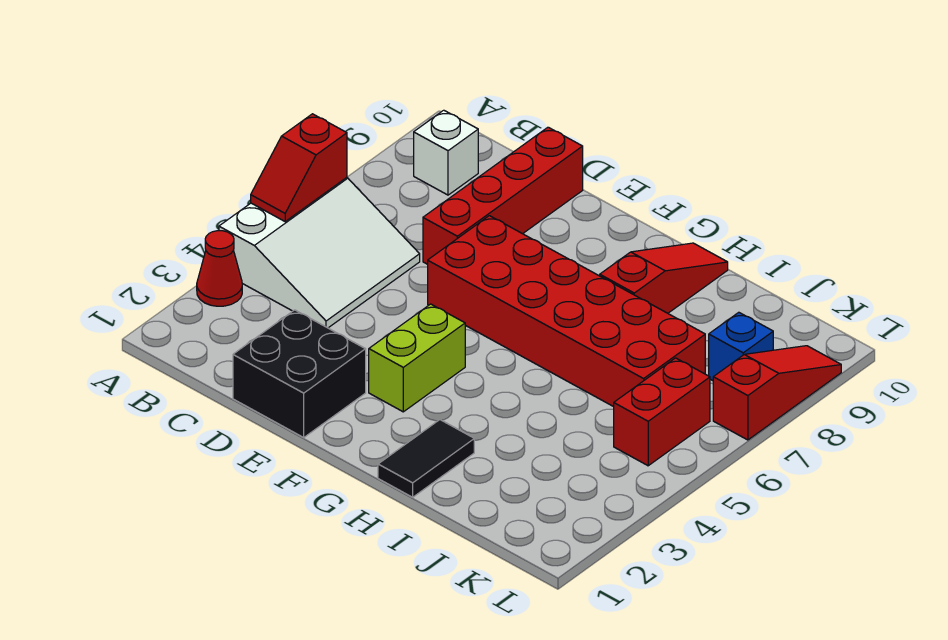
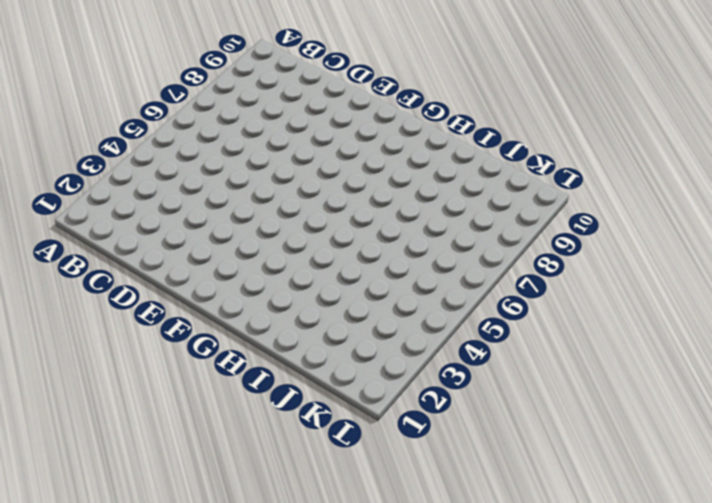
none -> red cone A3 level 1
none -> white slope A4:C6 level 1 top A
none -> white brick B9 level 1

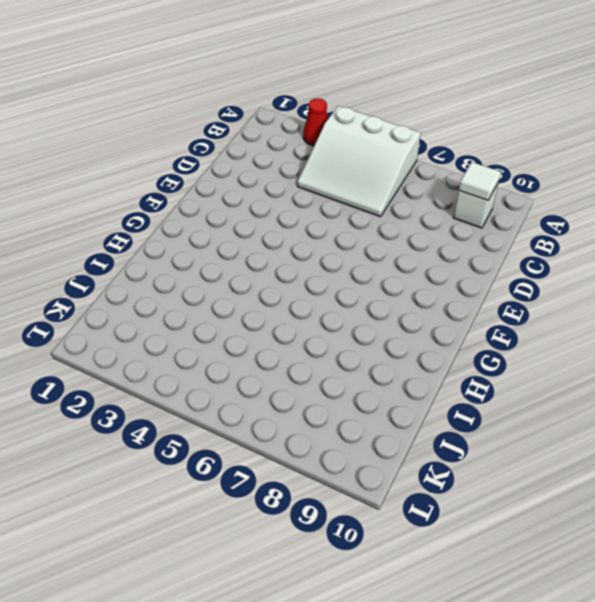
white tile B9 level 2 -> none
none -> black brick D1:E2 level 1
none -> red brick D7:D10 level 1
none -> red brick E6:J7 level 1

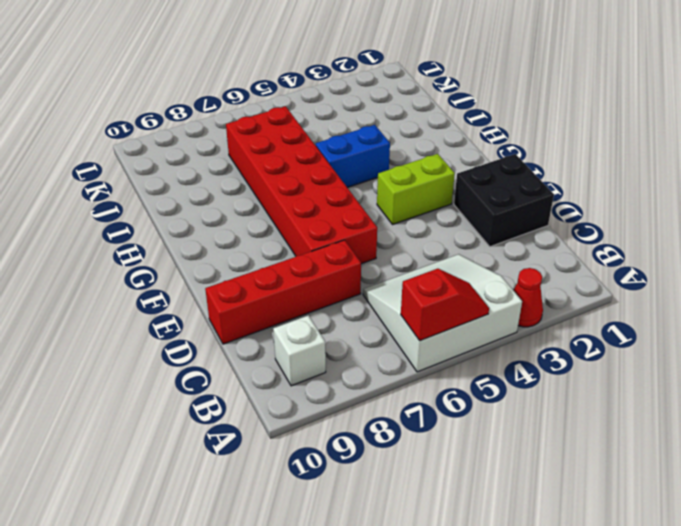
blue brick H4:H5 level 1 -> none
none -> black tile H1:H2 level 1
none -> red slope H8:H10 level 1 top 8
none -> red brick K5:K6 level 1

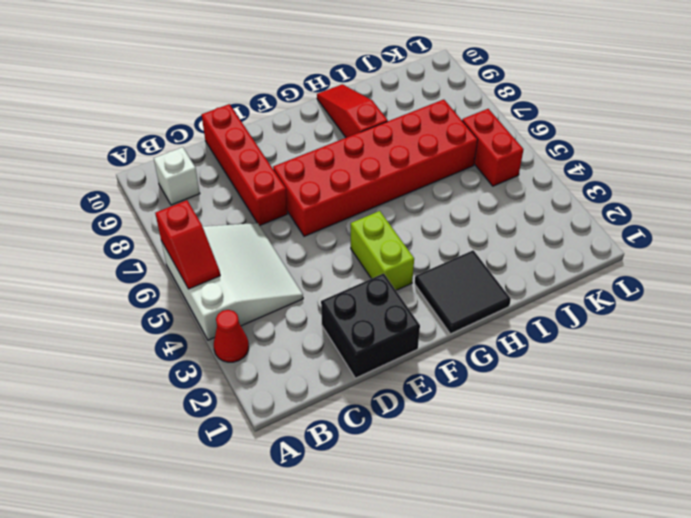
black tile G1:H2 level 1 -> black tile H1:H2 level 1
none -> blue brick K8 level 1
none -> red slope L7:L9 level 1 top 7

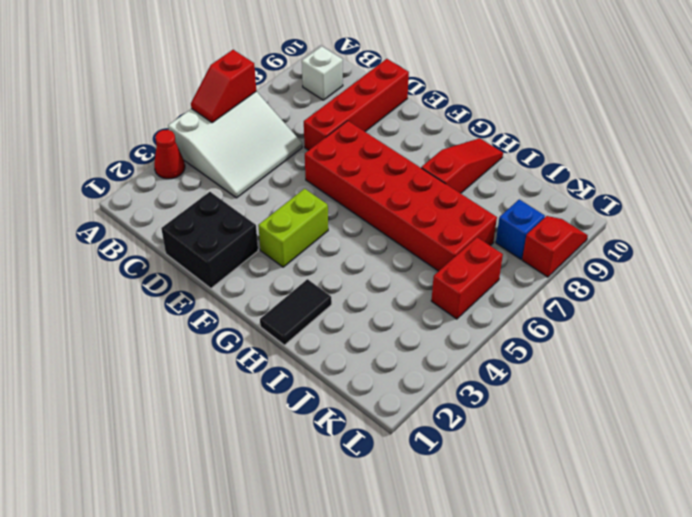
red slope L8:L9 level 1 top 8 -> red slope L7:L9 level 1 top 7

